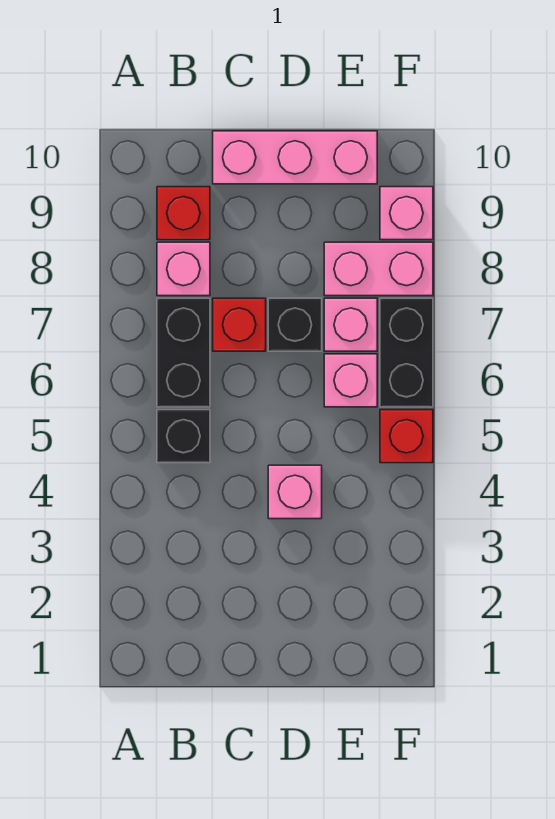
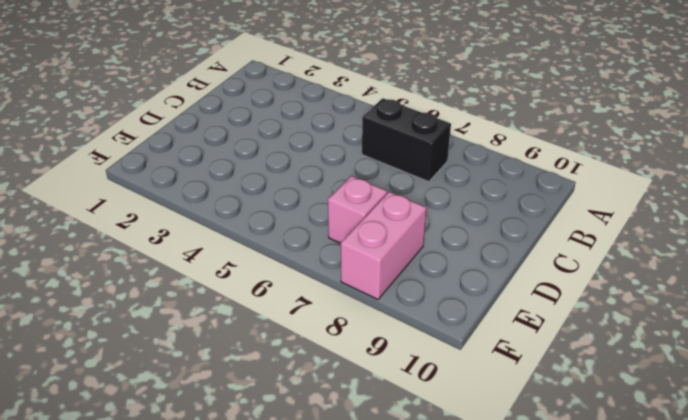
none -> black brick B5 level 1
none -> pink brick B8 level 1
none -> red brick B9 level 1

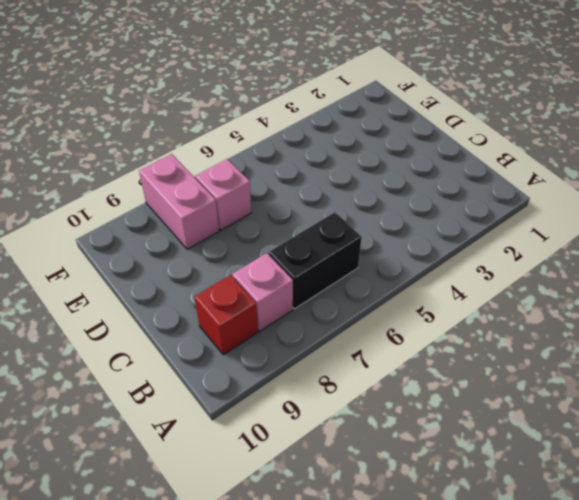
none -> black brick B5 level 1
none -> red brick C7 level 1
none -> pink brick C10:E10 level 1

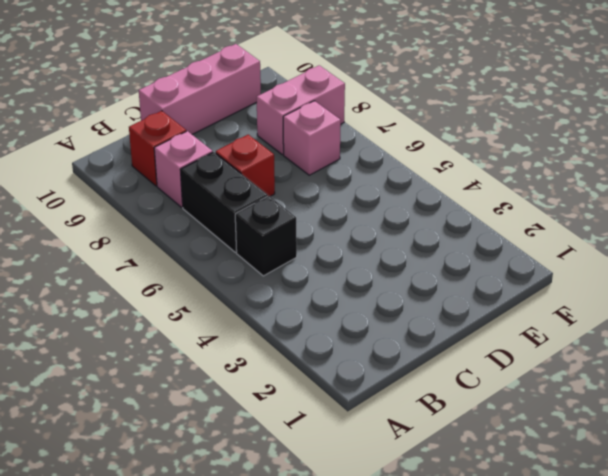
none -> pink brick D4 level 1
none -> black brick D7 level 1
none -> pink brick E6 level 1

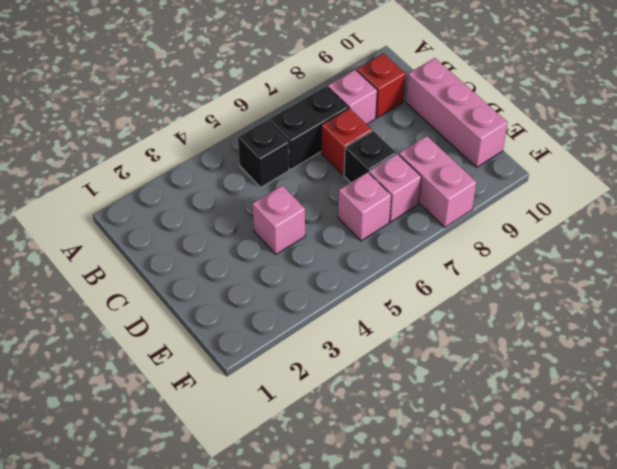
none -> red brick F5 level 1
none -> black brick F6:F7 level 1
none -> pink brick F9 level 1

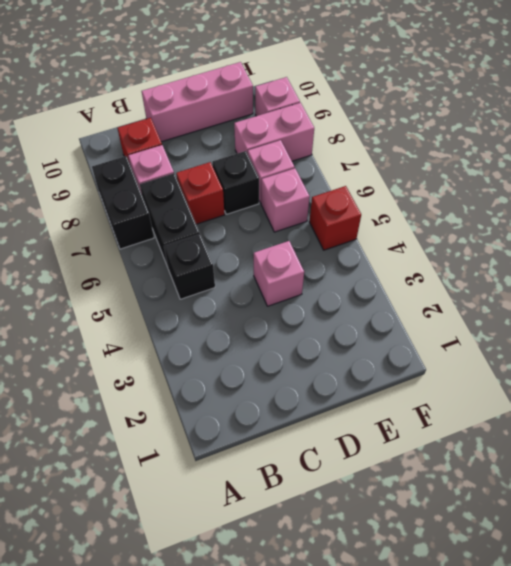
black brick A7:A8 level 1 -> black brick F6:F7 level 1

